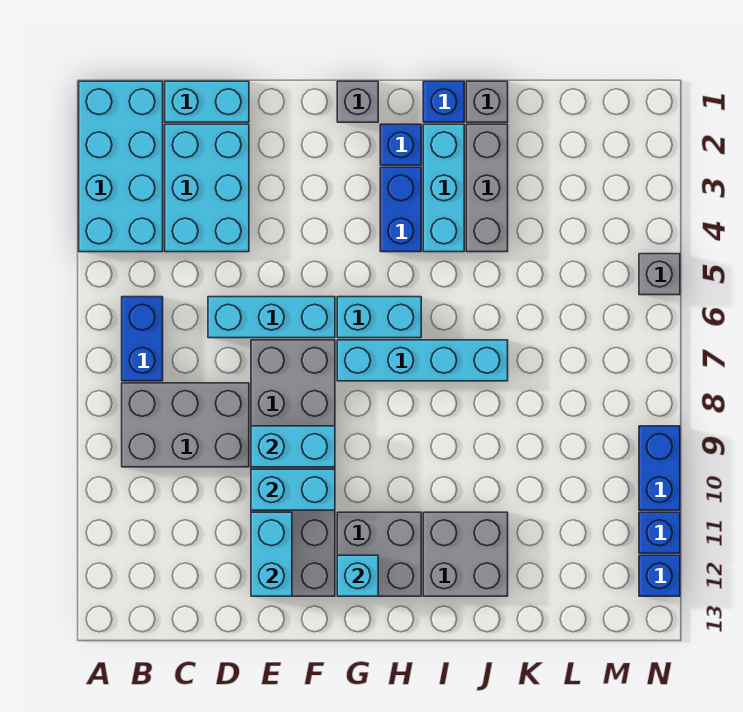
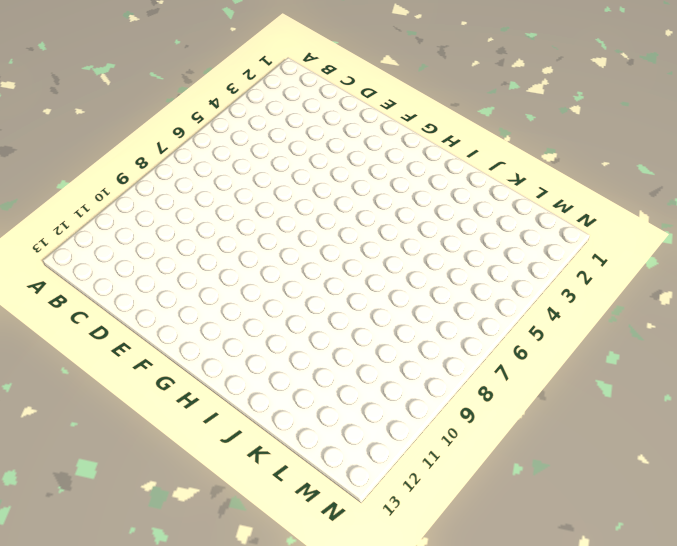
none -> cyan brick A1:B4 level 1
none -> blue brick B6:B7 level 1
none -> grey brick B8:D9 level 1

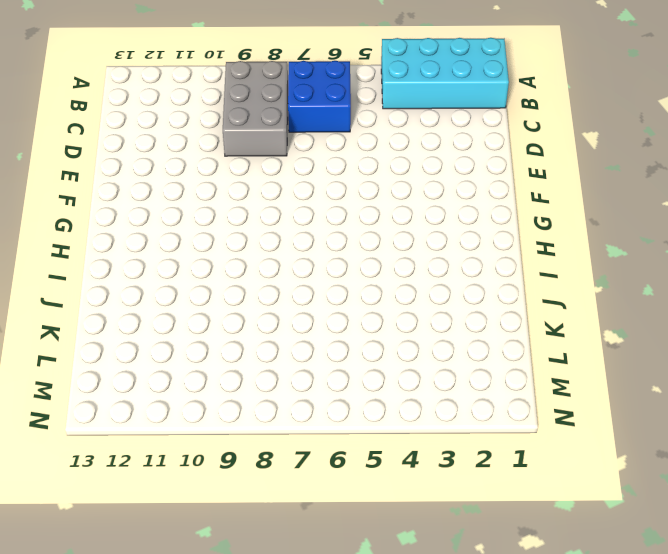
blue brick B6:C7 level 1 -> blue brick B6:B7 level 1
none -> cyan brick C1:D1 level 1
none -> cyan brick C2:D4 level 1
none -> cyan brick D6:F6 level 1

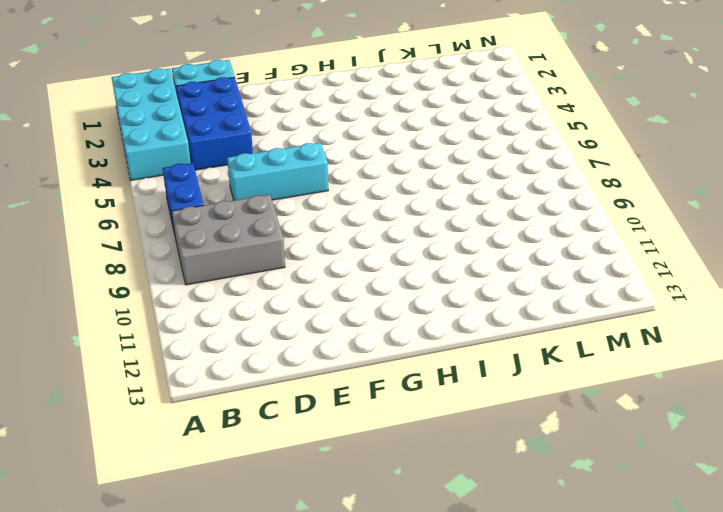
blue brick C2:D4 level 1 -> cyan brick C2:D4 level 1
none -> grey brick E7:F12 level 1
none -> grey brick G1 level 1
none -> cyan brick G6:H6 level 1

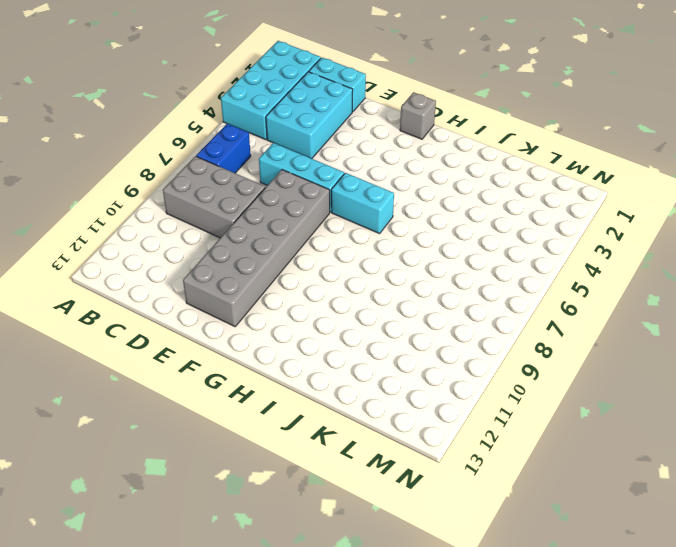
none -> cyan brick G7:J7 level 1
none -> grey brick G11:H12 level 1
none -> blue brick H2 level 1

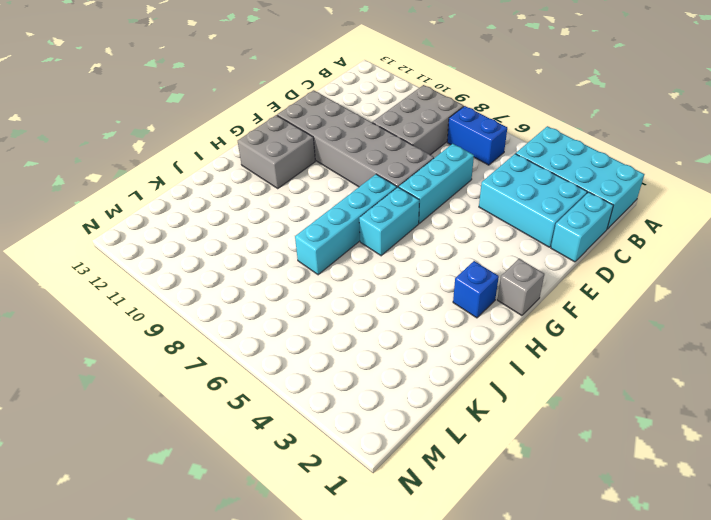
none -> blue brick H3:H4 level 1
none -> blue brick I1 level 1
none -> cyan brick I2:I4 level 1

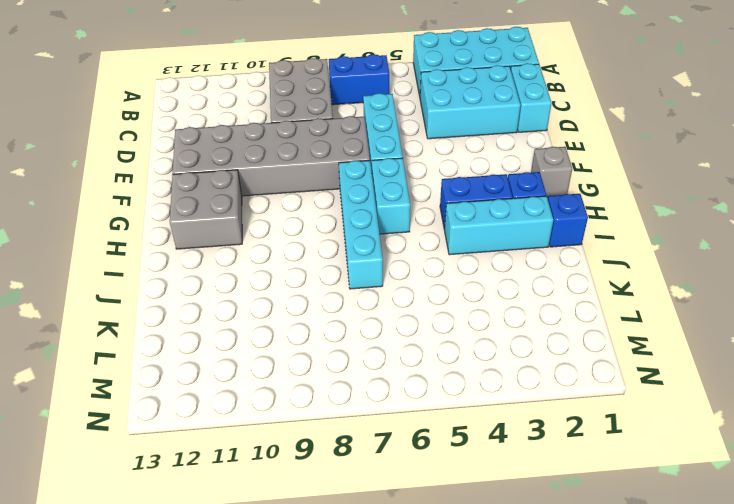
none -> grey brick I11:J12 level 1
none -> grey brick J1 level 1
none -> grey brick J2:J4 level 1

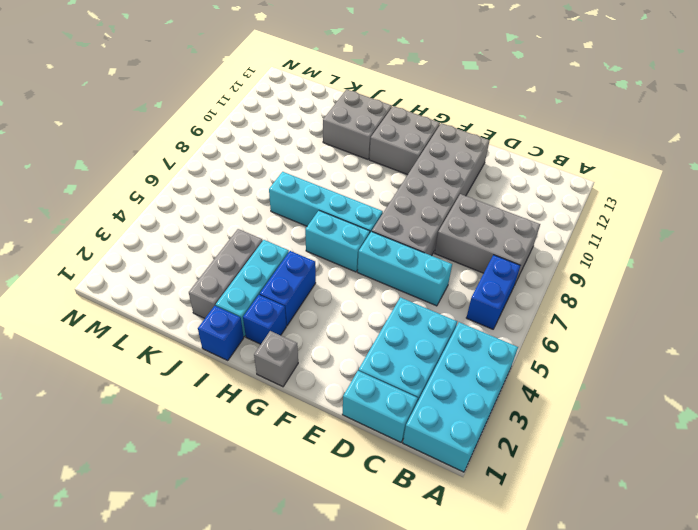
none -> grey brick J1 level 1
none -> grey brick N5 level 1
none -> blue brick N9:N10 level 1

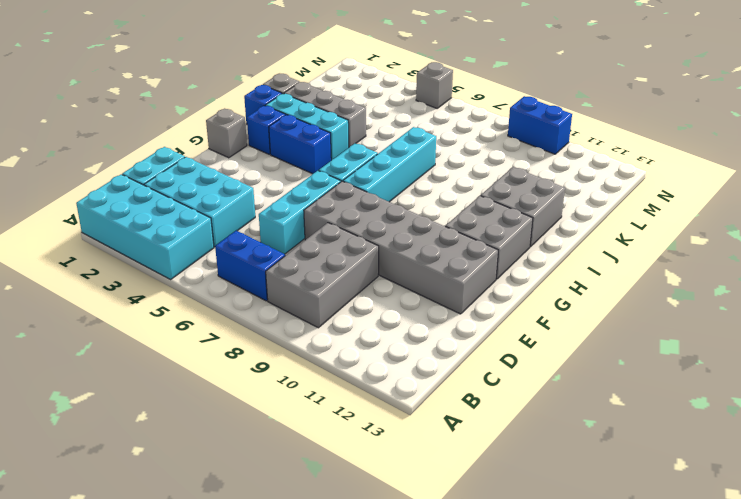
none -> blue brick N11 level 1
none -> blue brick N12 level 1
none -> cyan brick E9:F9 level 2

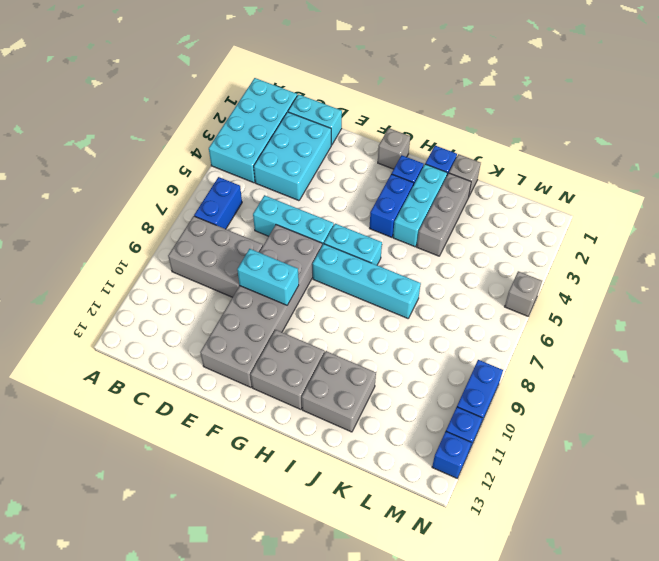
none -> cyan brick E10:F10 level 2
none -> cyan brick E11:E12 level 2
none -> cyan brick G12 level 2

